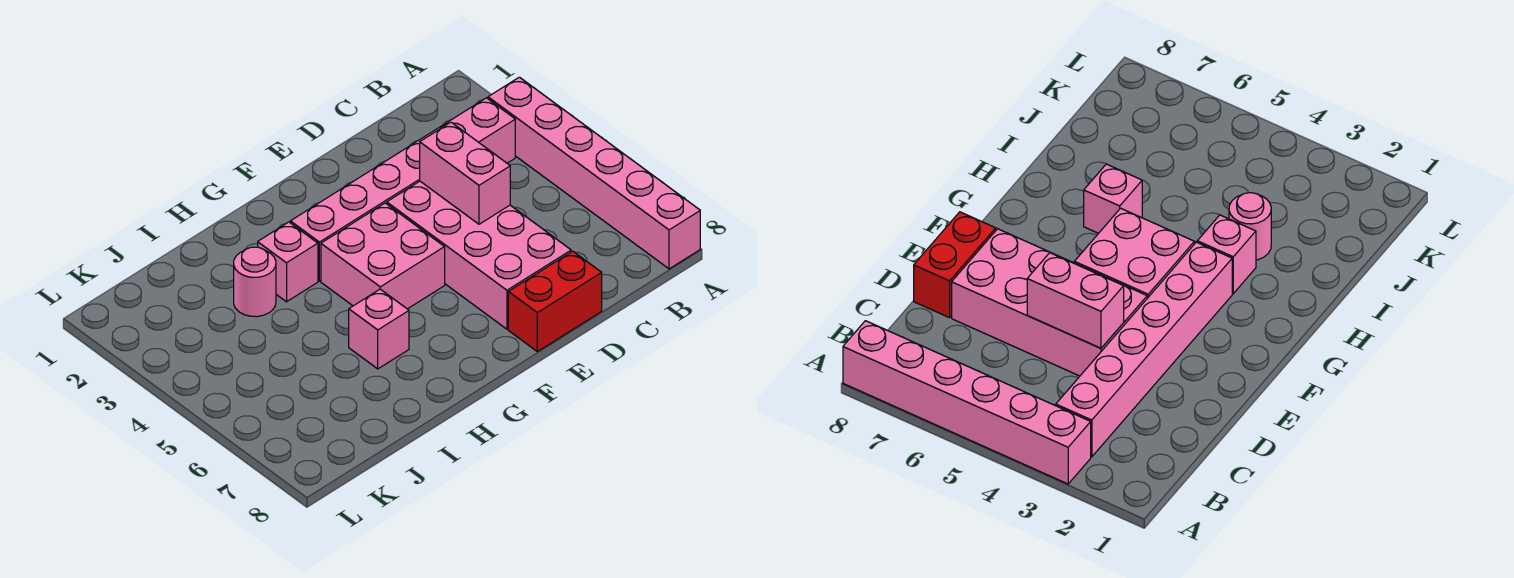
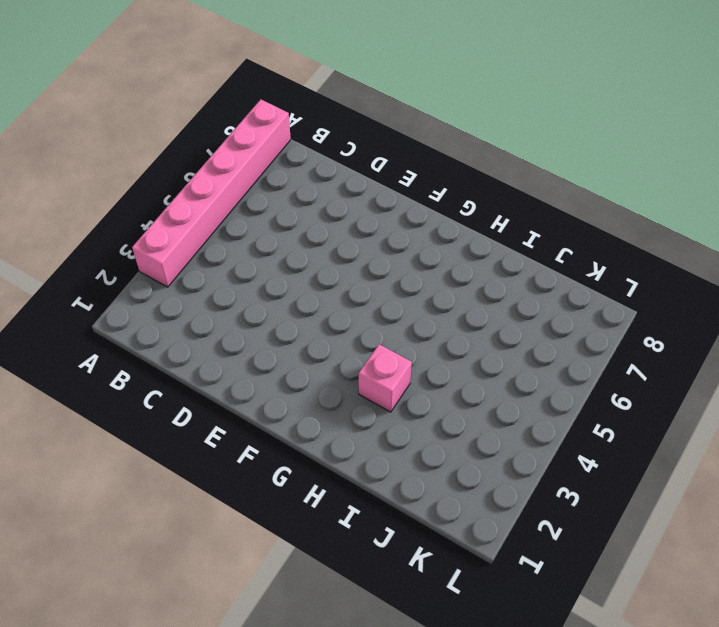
none -> pink brick B3:G3 level 1
none -> pink brick D4:E7 level 1

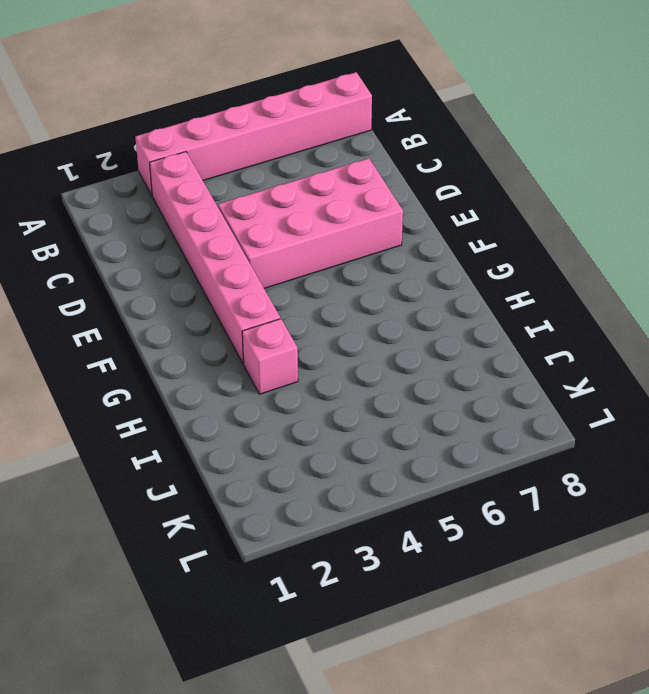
none -> red brick D8:E8 level 1
none -> pink brick F4:G5 level 1

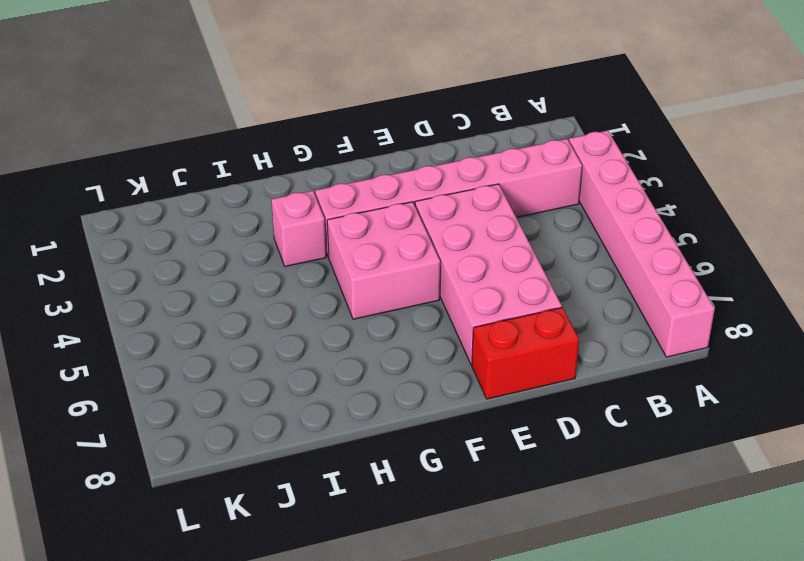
none -> pink brick H6 level 1
none -> pink round brick I3 level 1

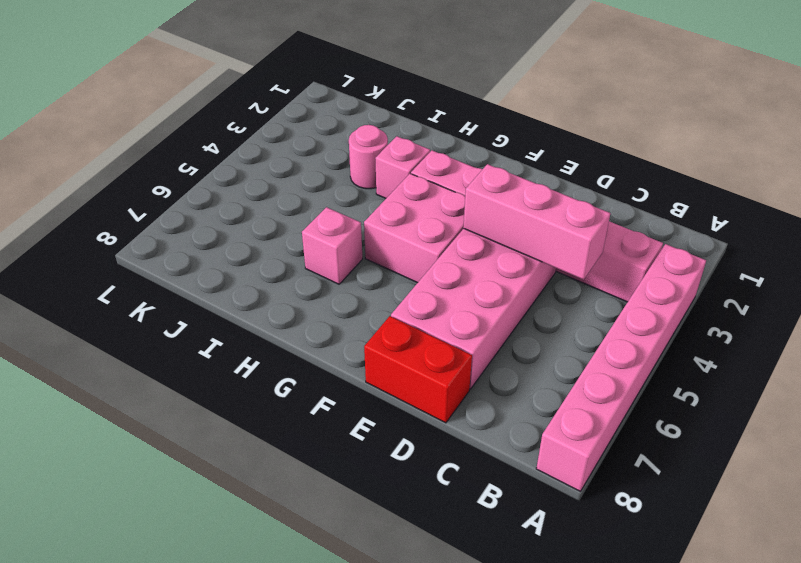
pink brick C4:E4 level 2 -> pink brick D4:D5 level 2

